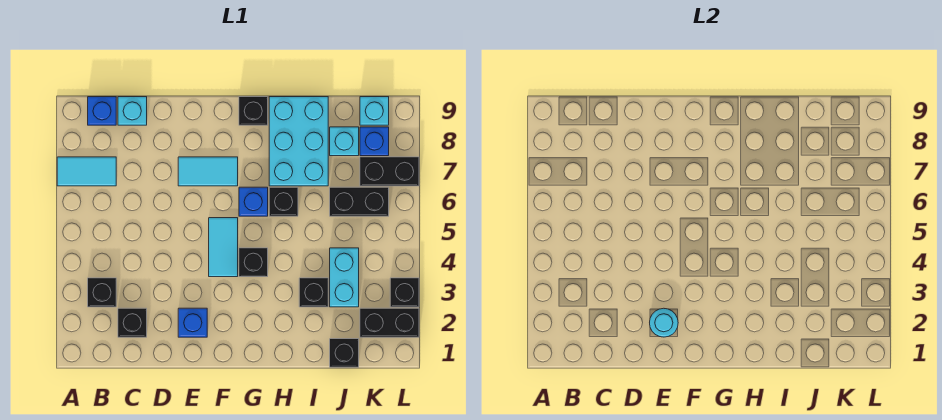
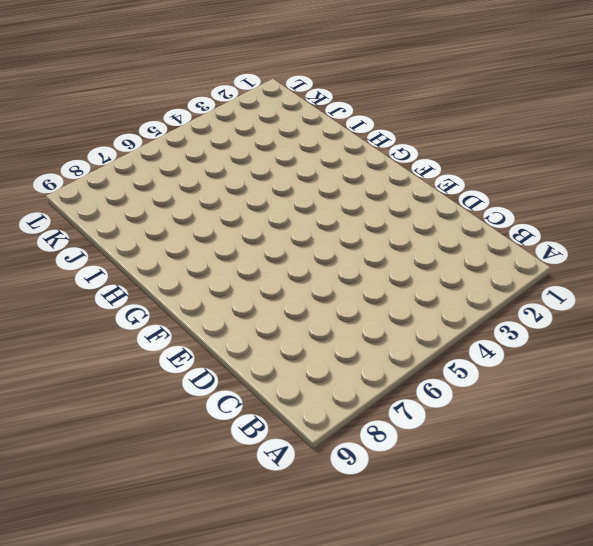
none -> cyan tile A7:B7 level 1
none -> black brick B3 level 1
none -> blue brick B9 level 1

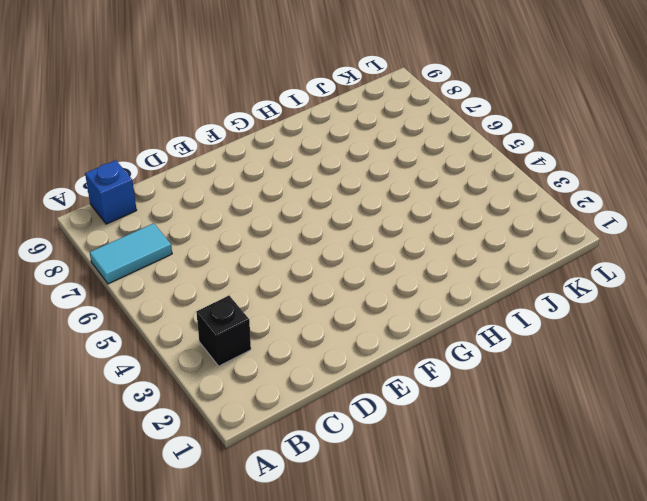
none -> black brick C2 level 1
none -> cyan brick C9 level 1
none -> blue brick E2 level 1

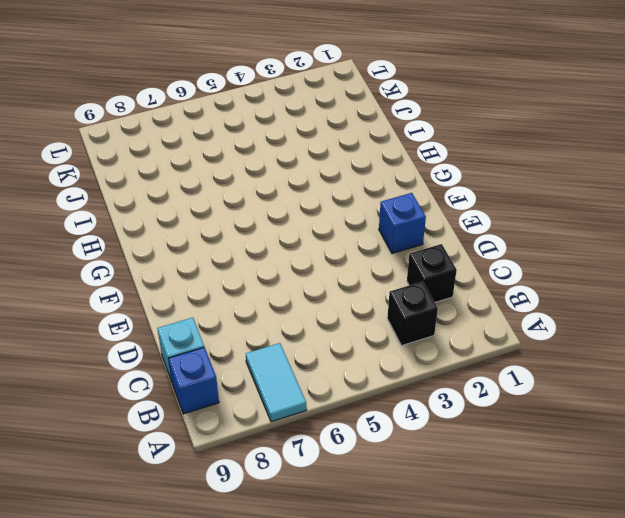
none -> cyan tile E7:F7 level 1
none -> cyan tile F4:F5 level 1
none -> black brick G4 level 1

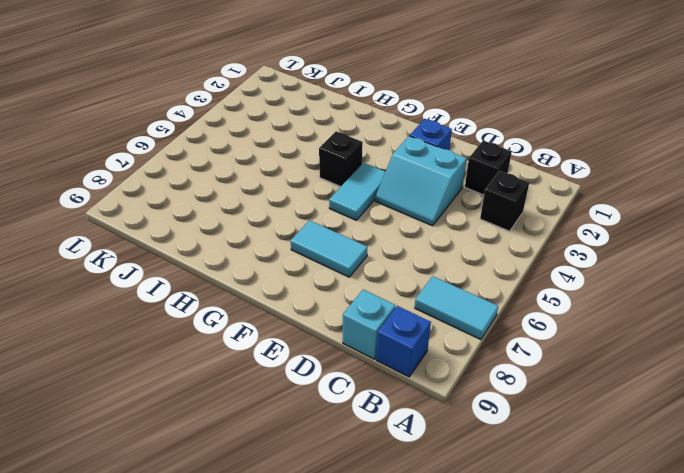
cyan slope D3:E4 level 1 top 3 -> none
none -> blue brick G6 level 1
none -> black brick G9 level 1
none -> black brick H6 level 1

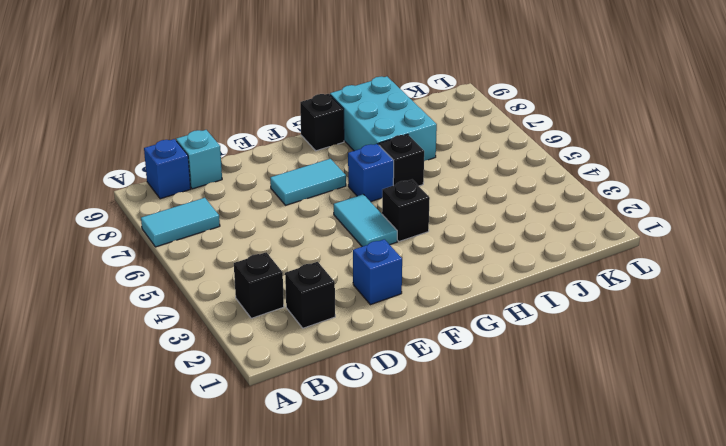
none -> black brick I3 level 1
none -> black brick J1 level 1
none -> cyan brick J3:J4 level 1

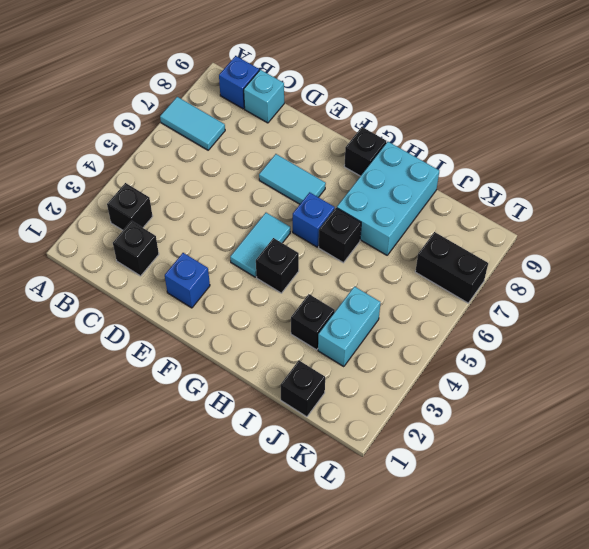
none -> black brick J6:K6 level 1
none -> cyan brick J8 level 1
none -> black brick K2:L2 level 1

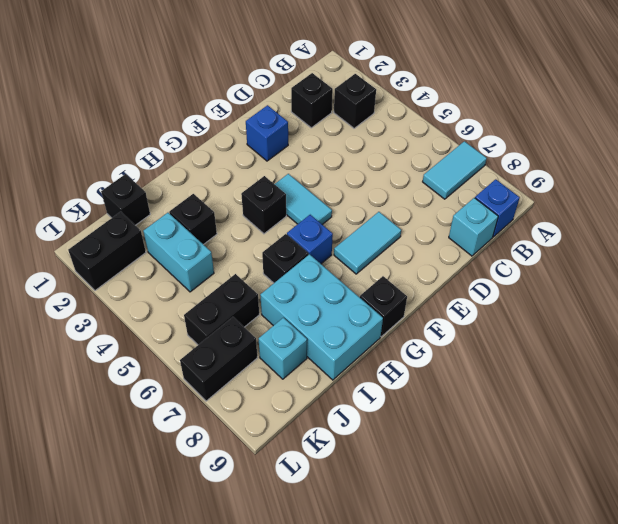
none -> blue brick K8 level 1
none -> cyan brick K9 level 1
none -> black brick L3 level 1

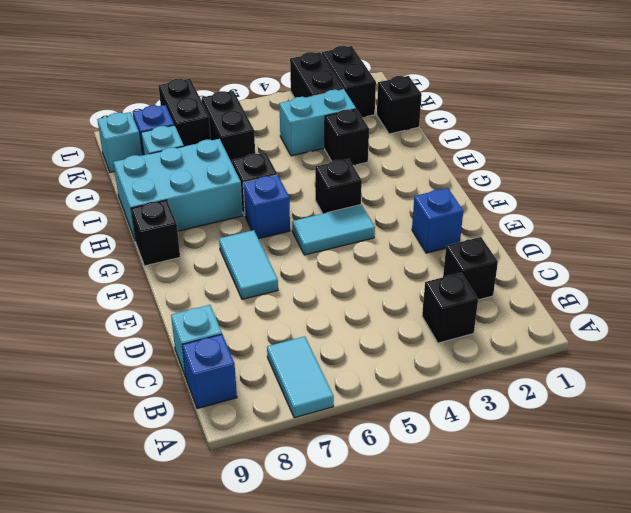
black brick K3:L3 level 1 -> black brick L3 level 1
none -> cyan round brick E2 level 2

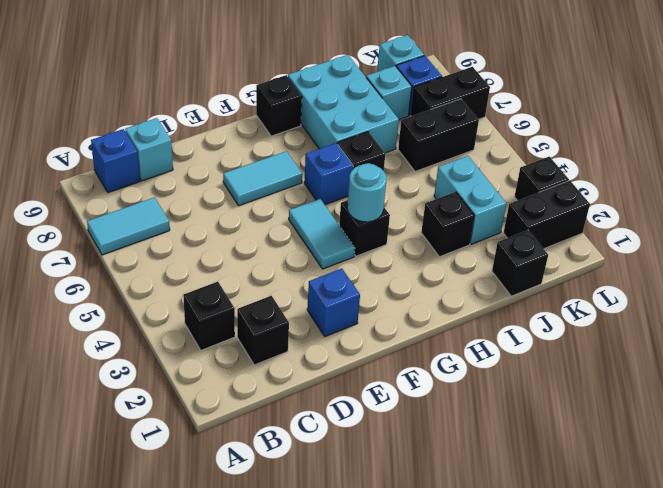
cyan round brick G4 level 2 -> cyan round brick E2 level 2

